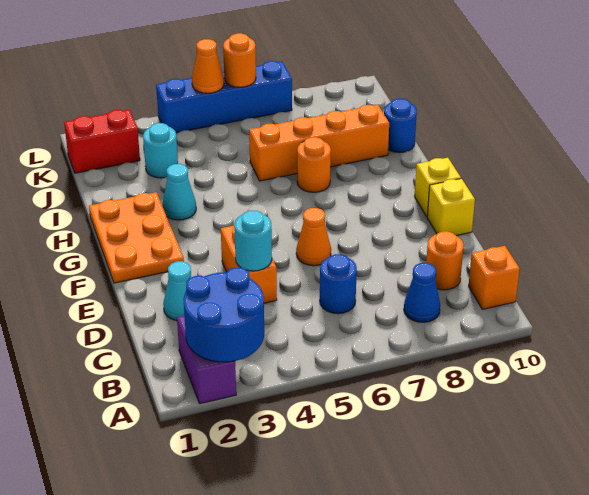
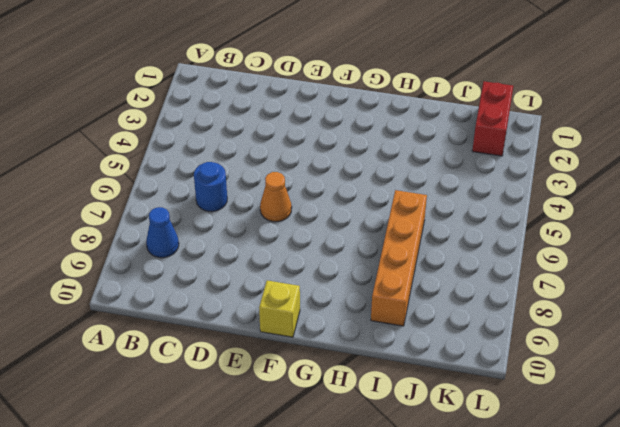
none -> purple brick A2:B2 level 1
none -> orange brick B10 level 1
none -> orange round brick C9 level 1

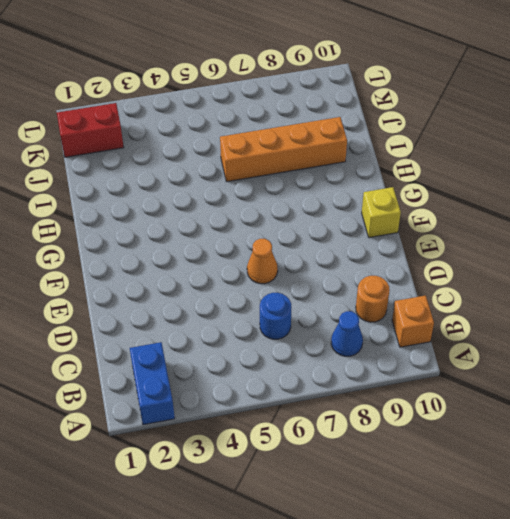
blue brick A2:B2 level 1 -> purple brick A2:B2 level 1
none -> cyan cone D2 level 1
none -> orange brick D4:E4 level 1
none -> yellow brick E10 level 1

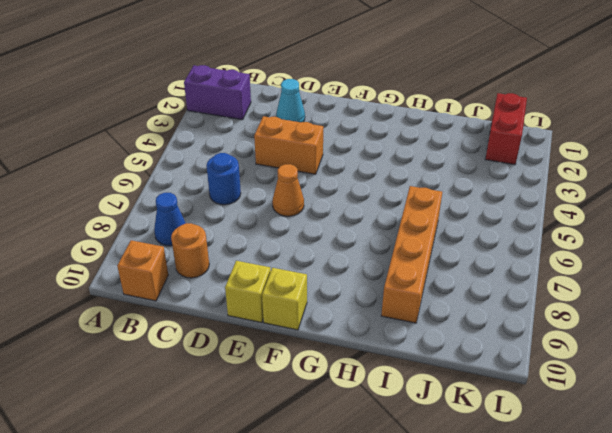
none -> orange plate F1:H2 level 1
none -> cyan cone H3 level 1
none -> orange round brick H7 level 1

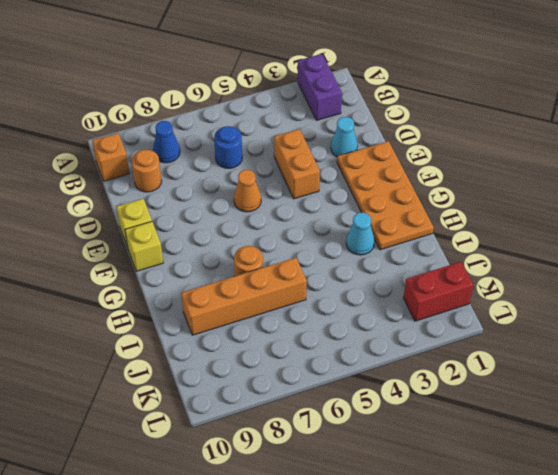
orange plate E1:H2 level 1 -> orange plate F1:H2 level 1
none -> blue round brick I10 level 1
none -> cyan round brick J3 level 1
none -> blue brick L4:L7 level 1

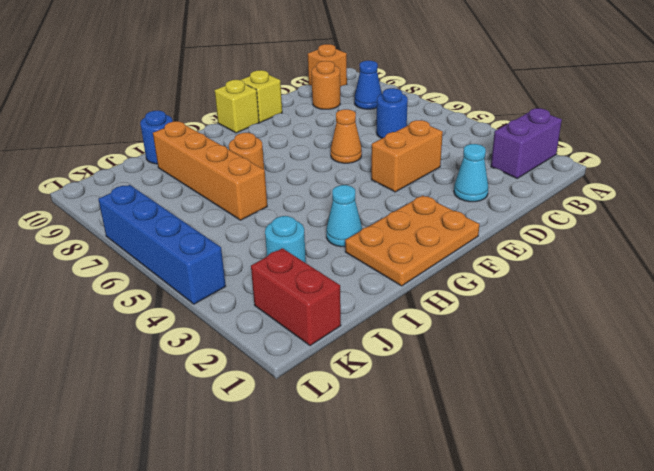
none -> blue round brick A2:B3 level 2
none -> cyan round brick D4 level 2
none -> orange cone L5 level 2

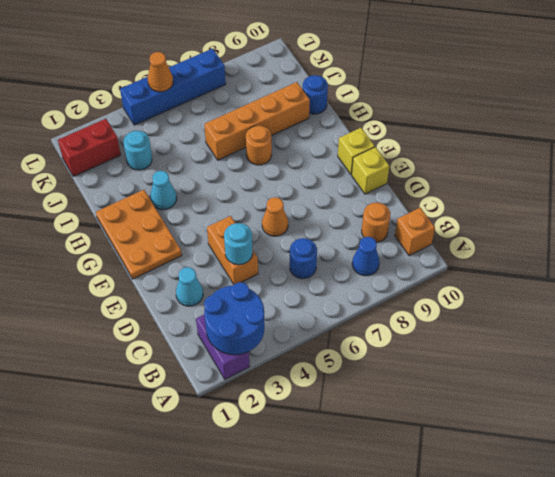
none -> orange round brick L6 level 2

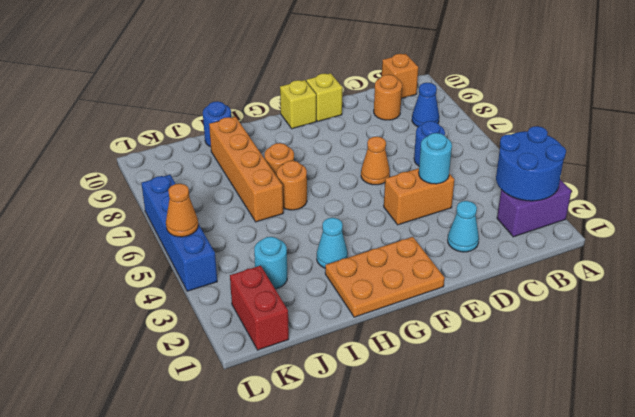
orange round brick H6 level 1 -> orange round brick L6 level 2

